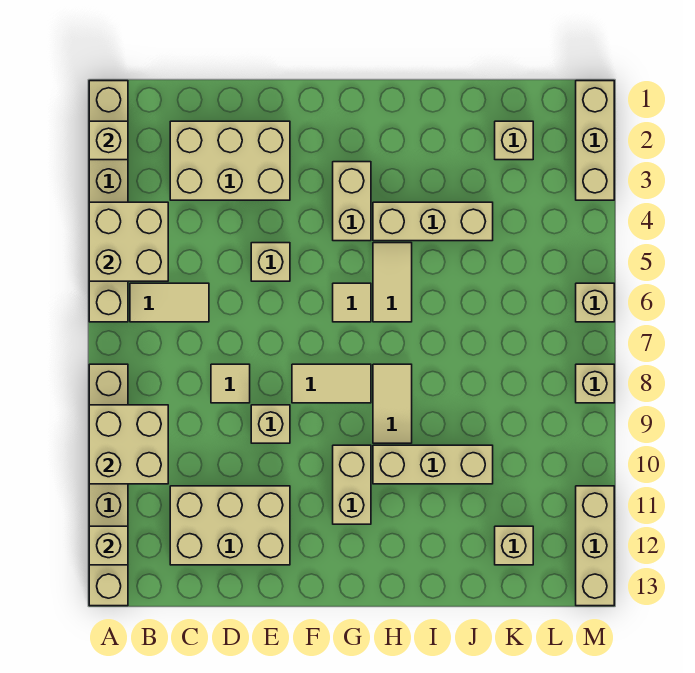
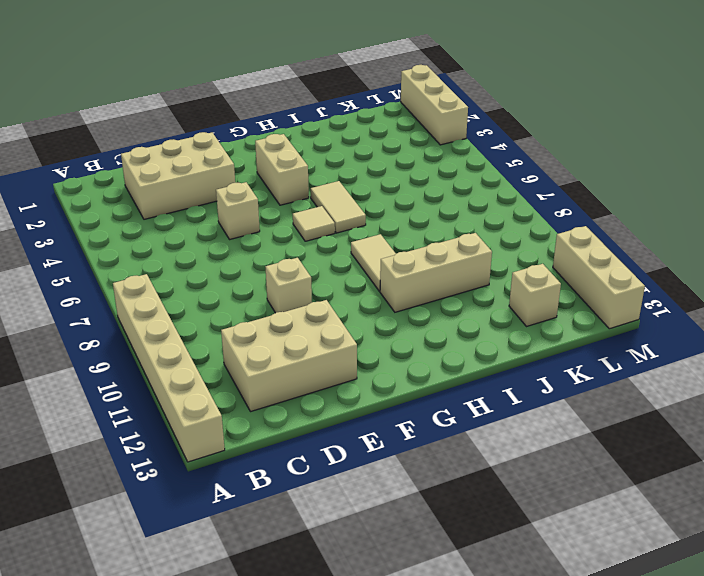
none -> tan brick A1:A6 level 1
none -> tan tile B6:C6 level 1
none -> tan tile D8 level 1

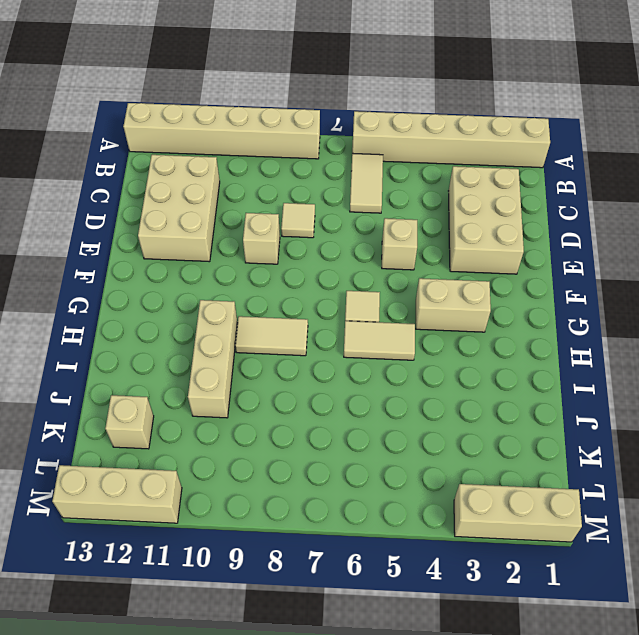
none -> tan tile F8:G8 level 1
none -> tan brick G10:G11 level 1
none -> tan brick H4:J4 level 1

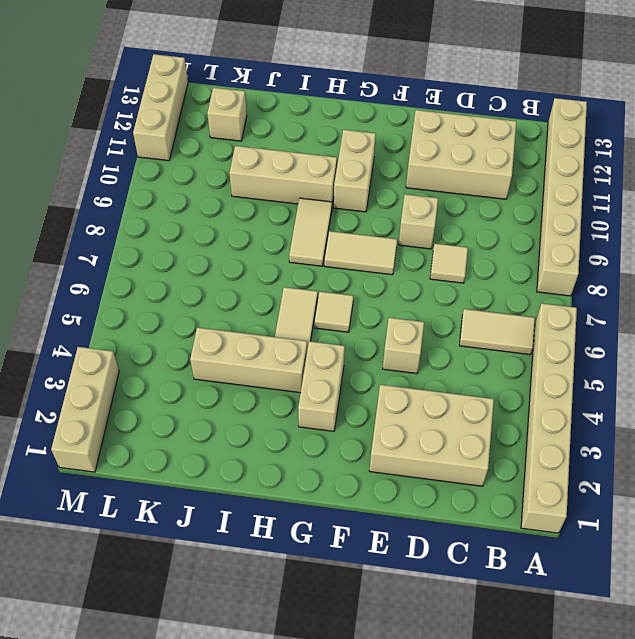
none -> tan brick K2 level 1
none -> tan brick M6 level 1
none -> tan brick M8 level 1

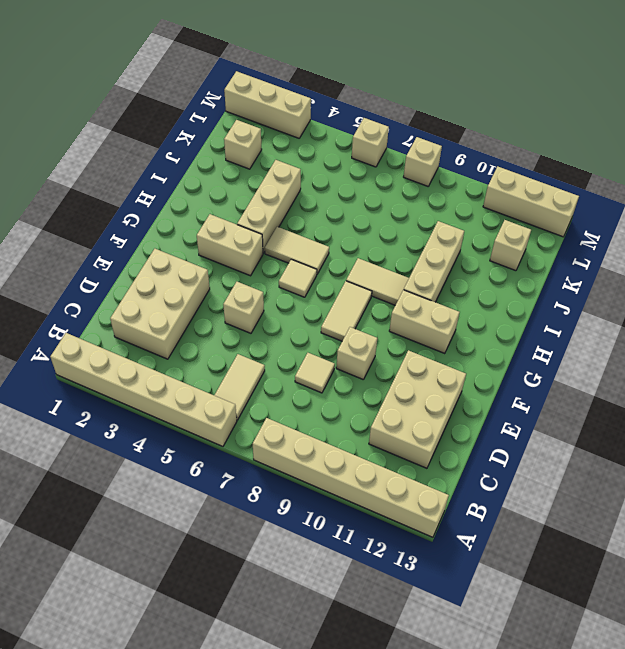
none -> tan brick A2 level 2
none -> tan brick A4:B5 level 2
none -> tan brick A9:B10 level 2

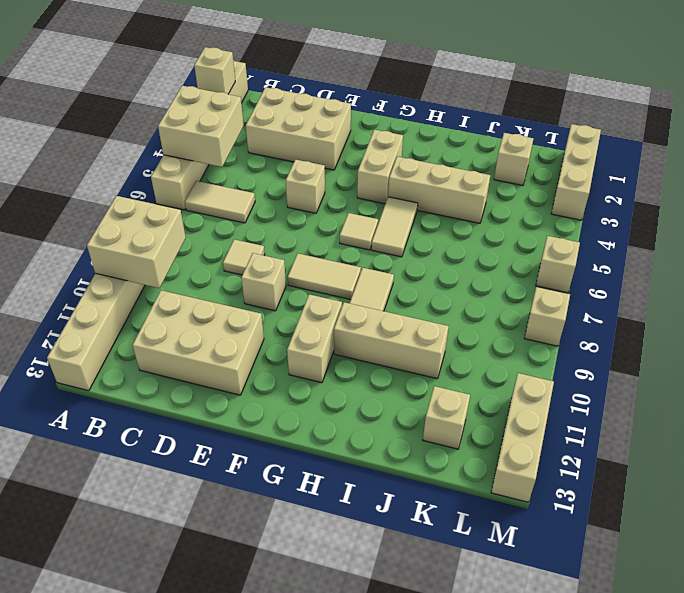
none -> tan brick A12 level 2

